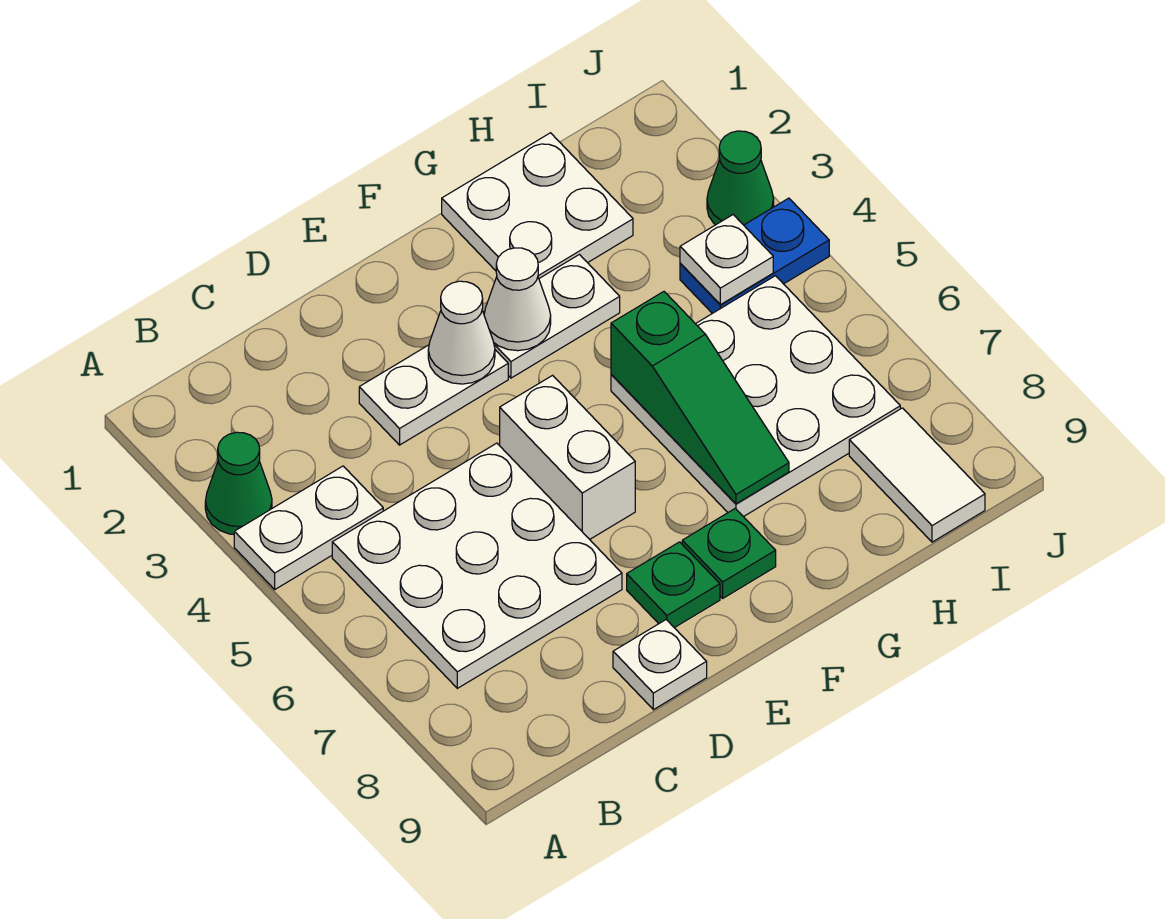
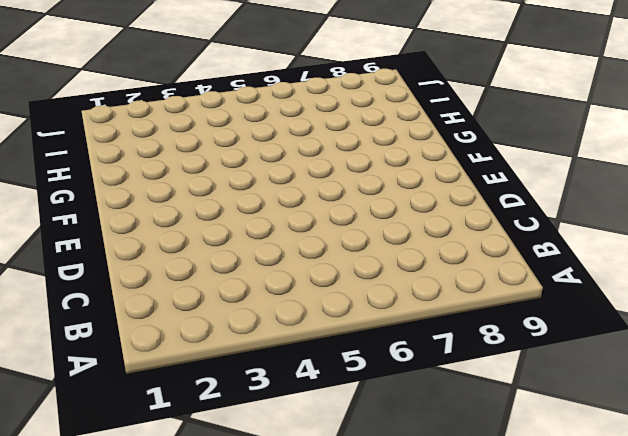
none -> green cone A3 level 1
none -> white plate A4:B4 level 1
none -> white plate B5:D7 level 1

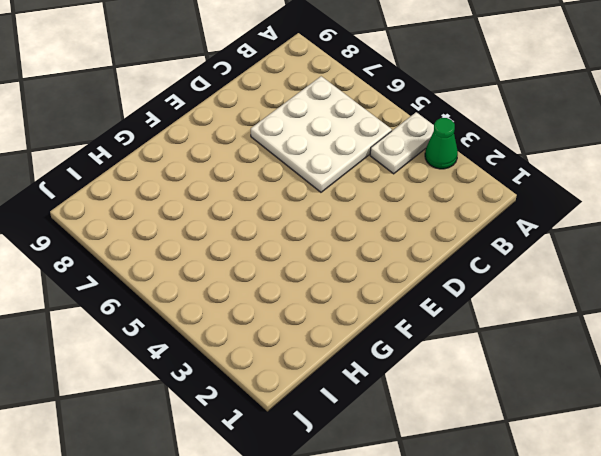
none -> white plate D3:E3 level 1
none -> white plate D9 level 1
none -> white brick E5:E6 level 1

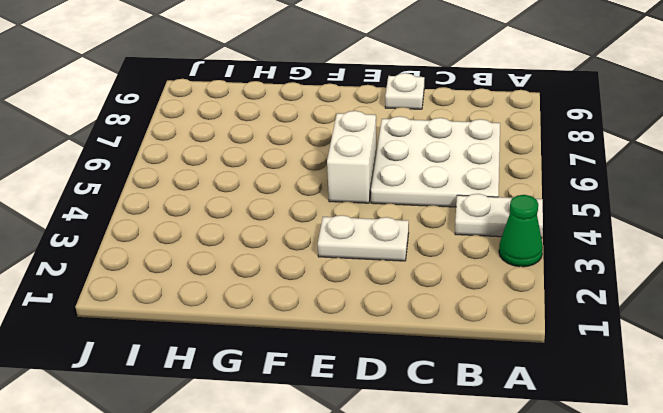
none -> green plate E8 level 1
none -> white plate F3:G3 level 1
none -> green plate F8 level 1

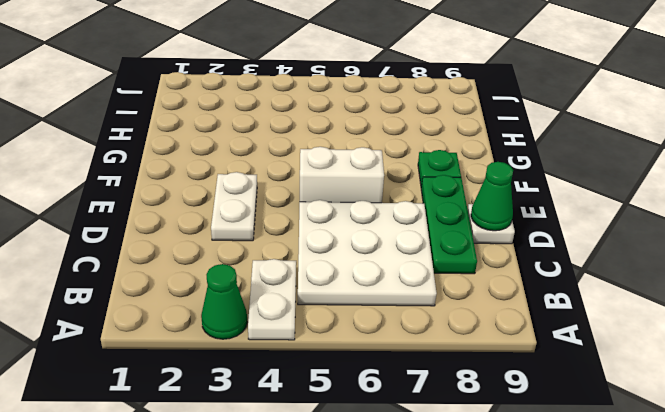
green plate C8:E8 level 1 -> green plate E8 level 1
green cone D9 level 2 -> green cone J3 level 1
none -> white plate F3:G3 level 1
none -> white plate G1:H2 level 1
none -> white plate G5:I7 level 1

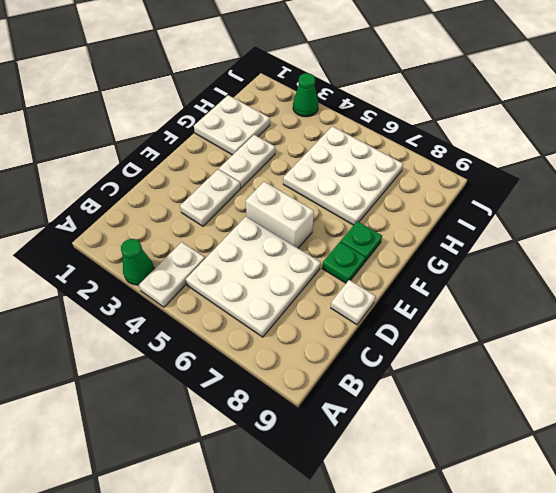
none -> blue plate I4:J4 level 1
none -> white tile I8:I9 level 1
none -> white cone E3 level 2

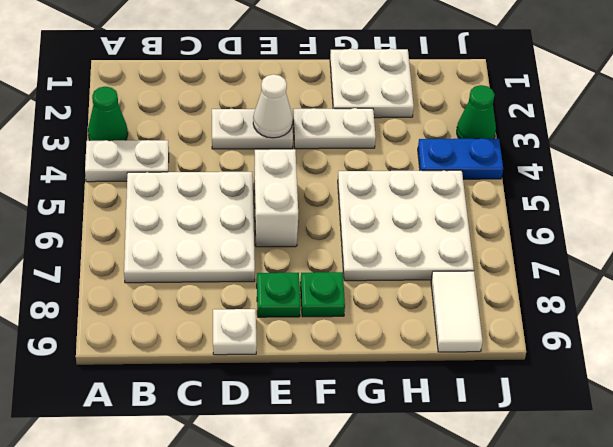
none -> white cone F3 level 2
none -> green slope G5:G7 level 2 top 5
none -> white plate I4 level 2

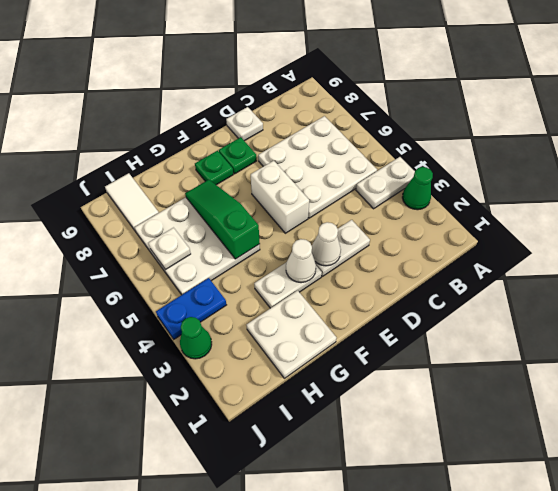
white plate I6 level 2 -> white plate I4 level 2

